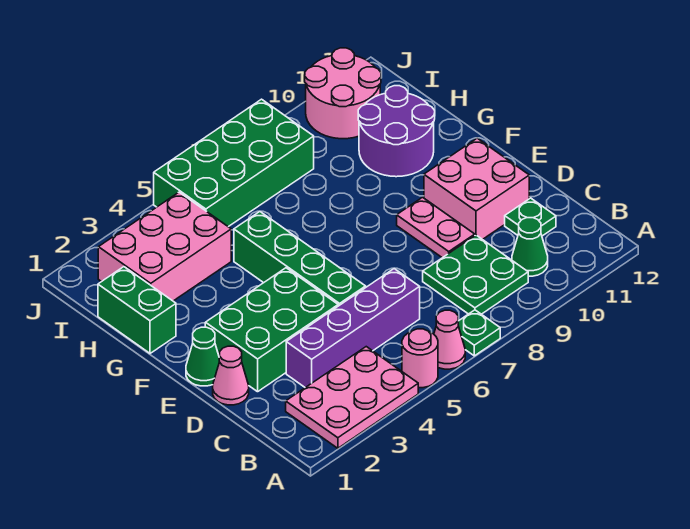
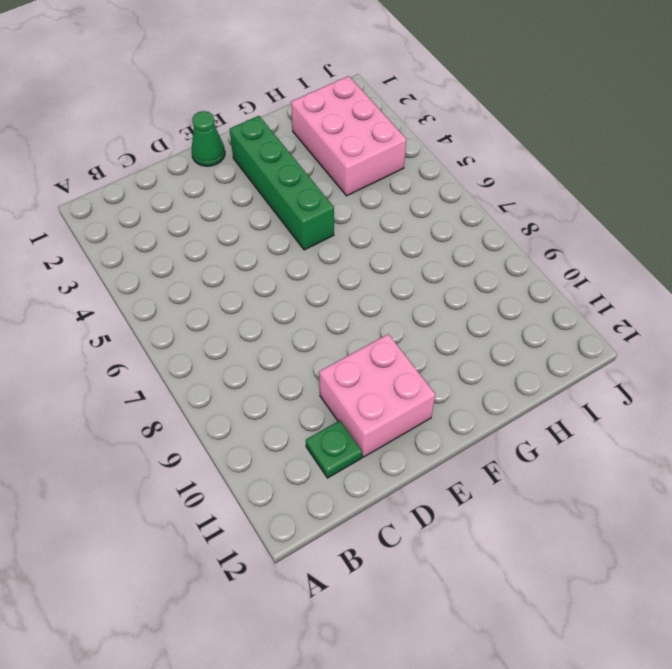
green brick F2:F5 level 1 -> green brick D5:G5 level 1
none -> pink plate A2:B4 level 1
none -> pink round brick A5 level 1
none -> pink cone A6 level 1

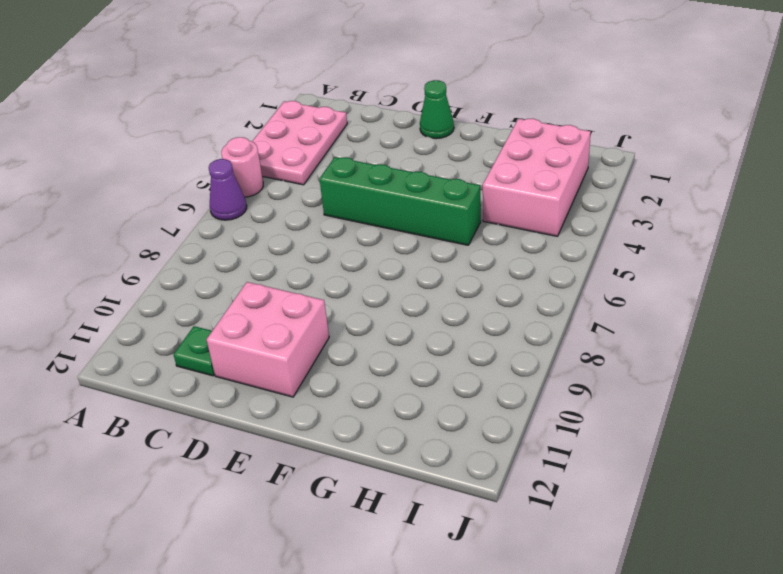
purple cone A6 level 1 -> pink cone A6 level 1
none -> green plate A7 level 1
none -> green plate B8:C9 level 1
none -> green cone B10 level 1

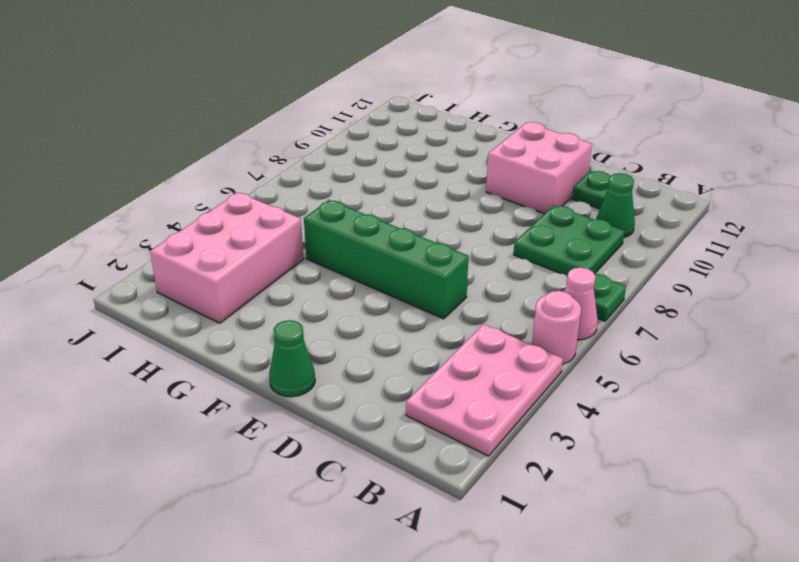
none -> purple brick C3:C6 level 1
none -> pink cone D1 level 1
none -> green brick D2:E4 level 1

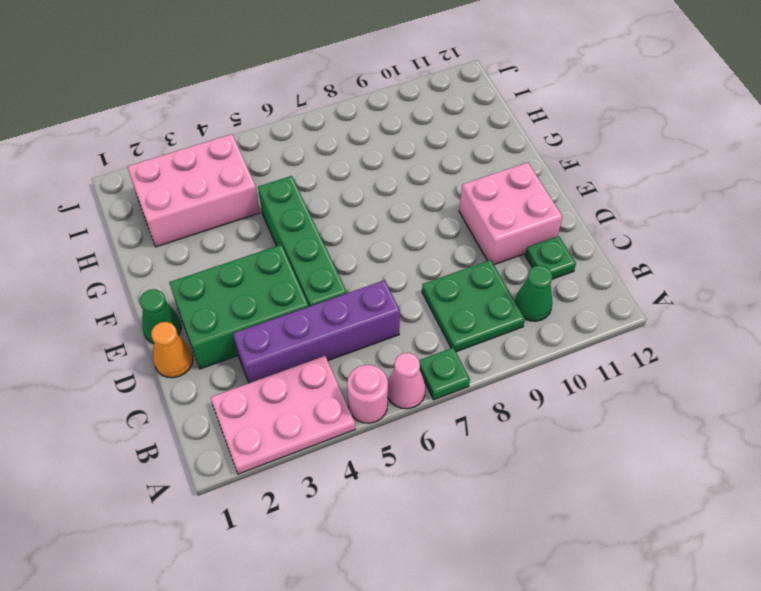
orange cone D1 level 1 -> pink cone D1 level 1
none -> pink plate D9:E9 level 1
none -> green brick G1:H1 level 1
none -> purple round brick G10:H11 level 1

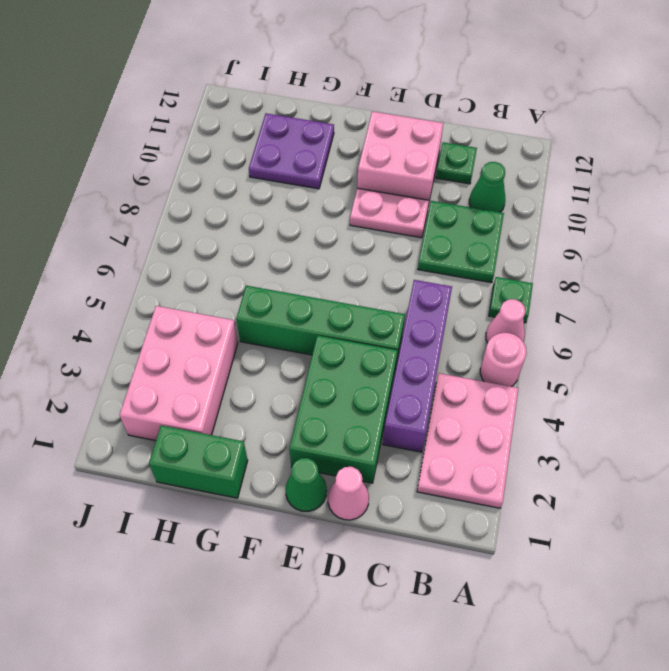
purple plate G10:H11 level 1 -> purple round brick G10:H11 level 1
none -> green brick I5:J8 level 1
none -> pink round brick I10:J11 level 1

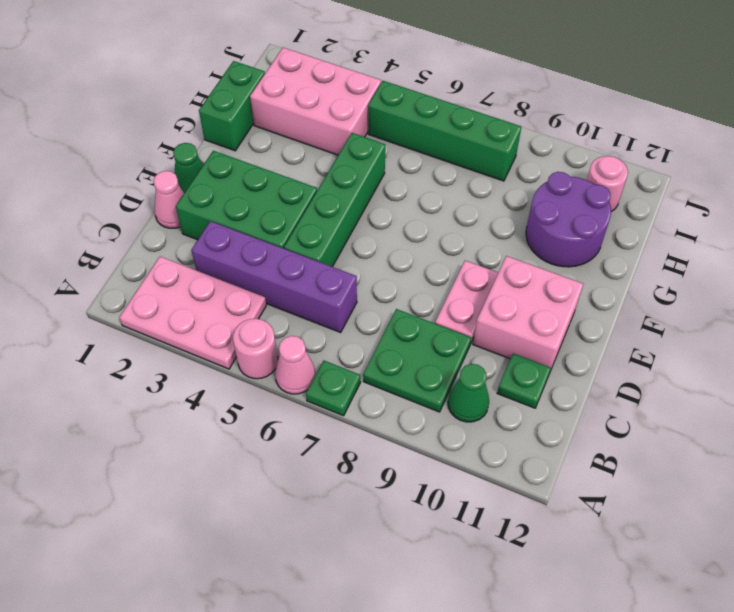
green brick I5:I8 level 1 -> green brick I5:J8 level 1
pink round brick I11 level 1 -> pink round brick I10:J11 level 1

